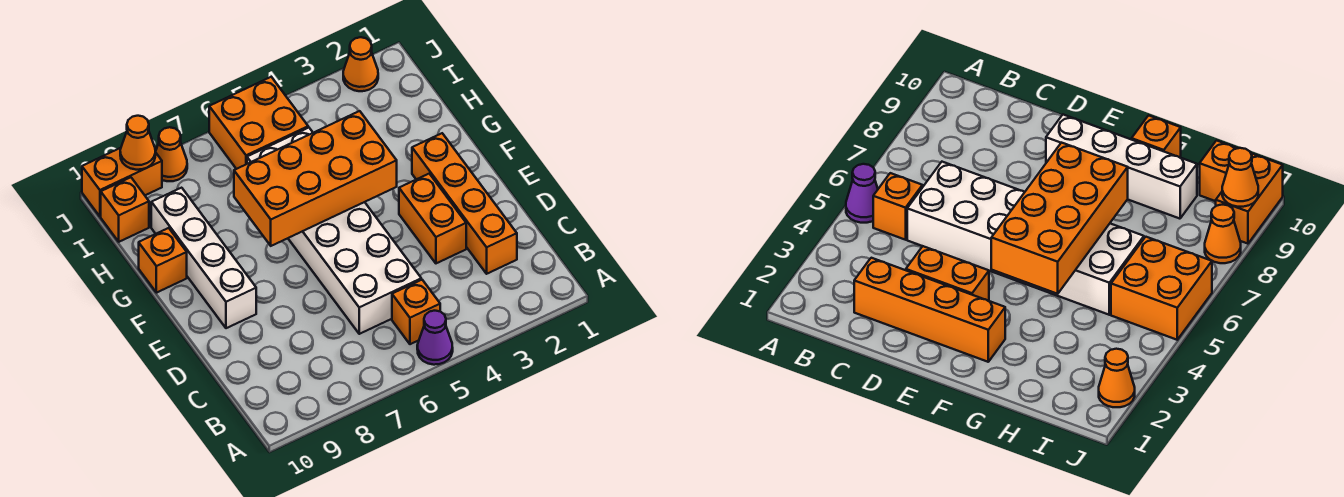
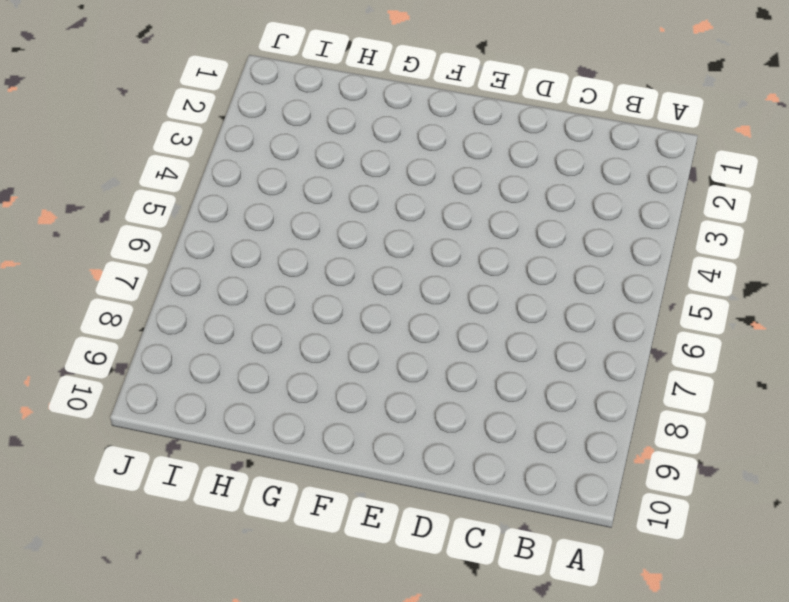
none -> purple cone A5 level 1
none -> orange brick B5 level 1
none -> orange brick C2:F2 level 1

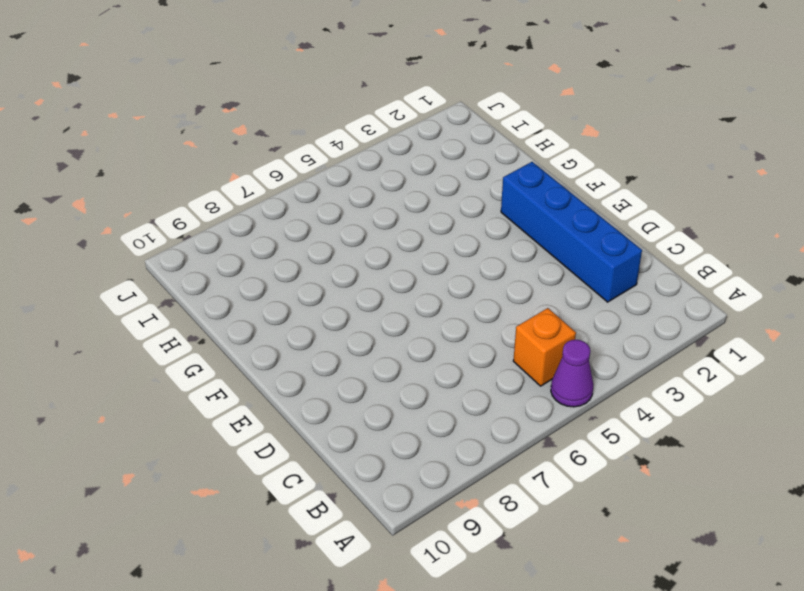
blue brick C2:F2 level 1 -> orange brick C2:F2 level 1
none -> white brick C5:H6 level 1
none -> orange brick D3:E3 level 1
none -> white brick E9:H9 level 1

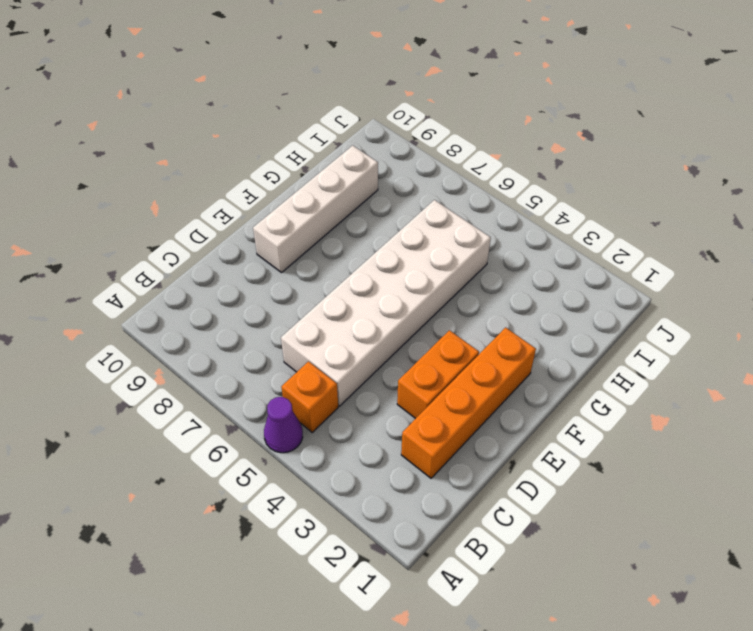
none -> orange brick G10 level 1
none -> orange brick I5:J6 level 1
none -> orange brick I10 level 1

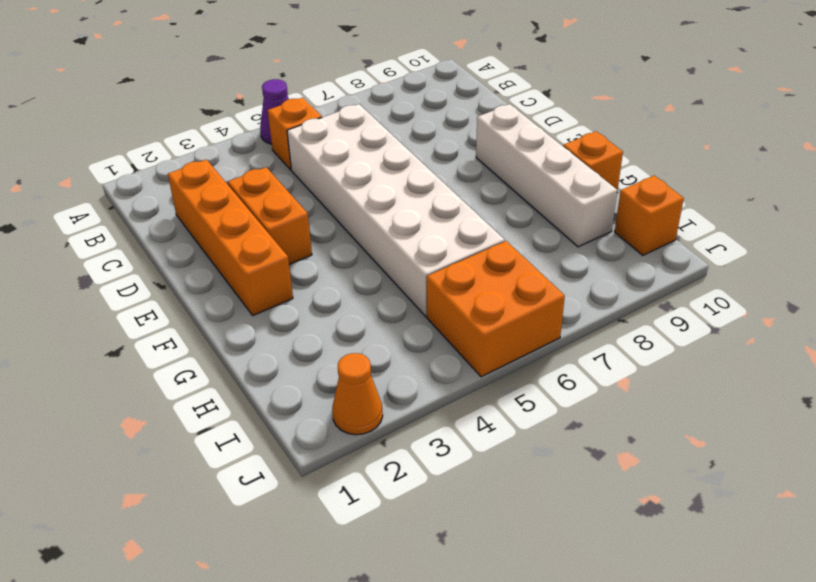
none -> orange cone J8 level 1
none -> orange brick J9:J10 level 1
none -> orange brick F4:G7 level 2

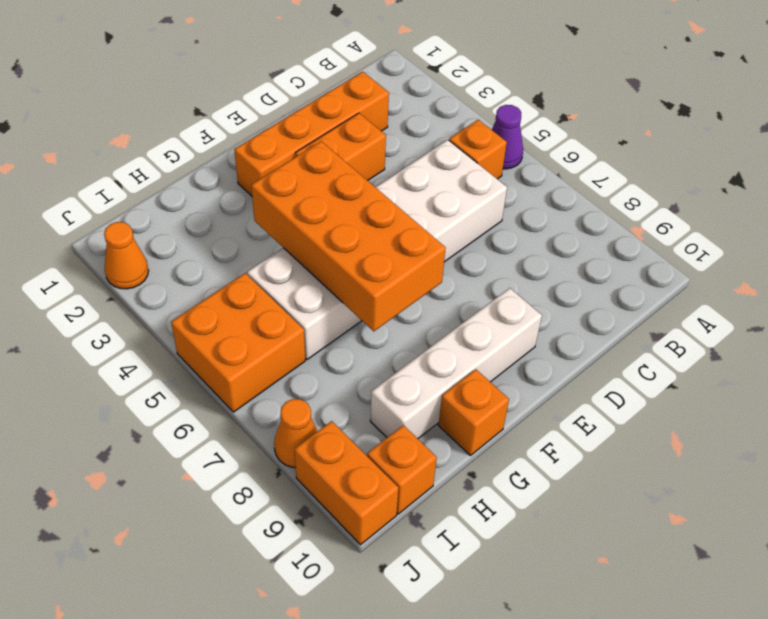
none -> orange cone J9 level 2

